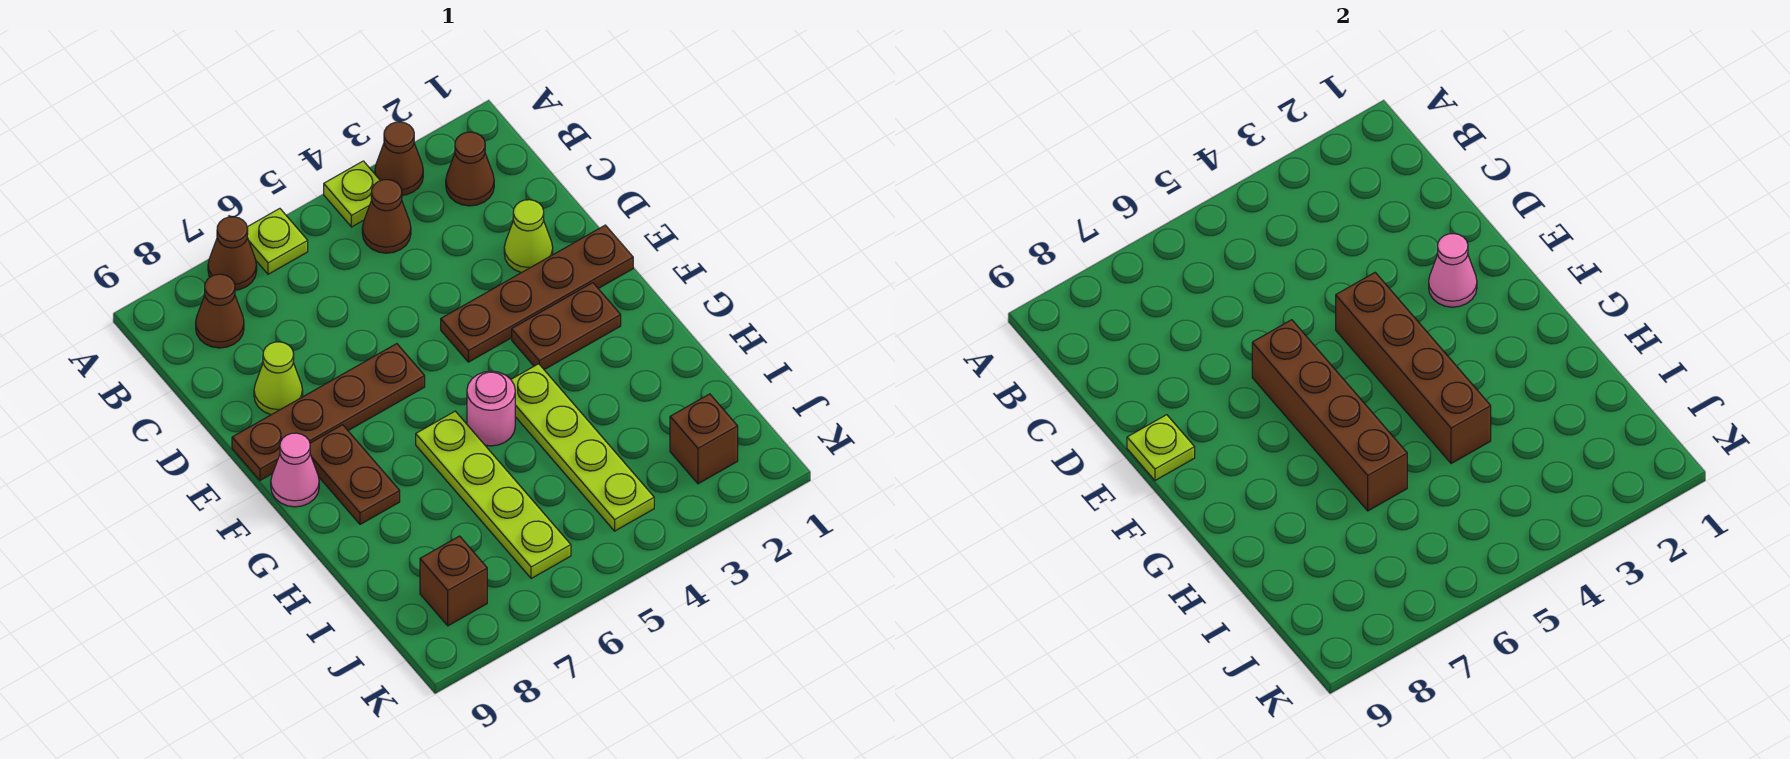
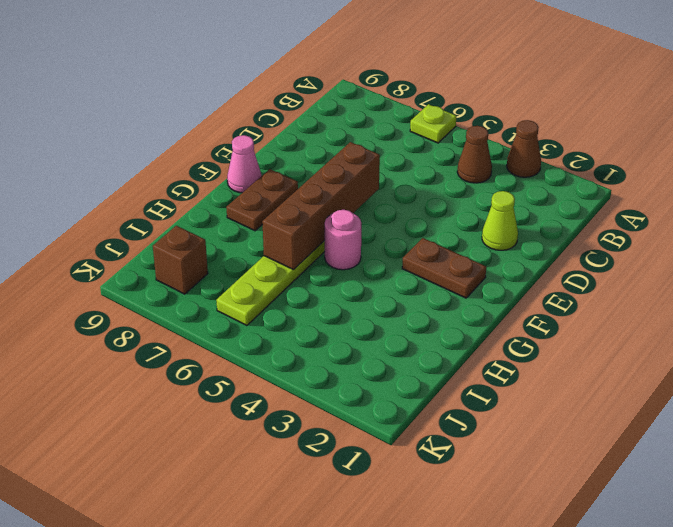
none -> lime plate A4 level 1
none -> brown cone A7 level 1
none -> brown cone B2 level 1

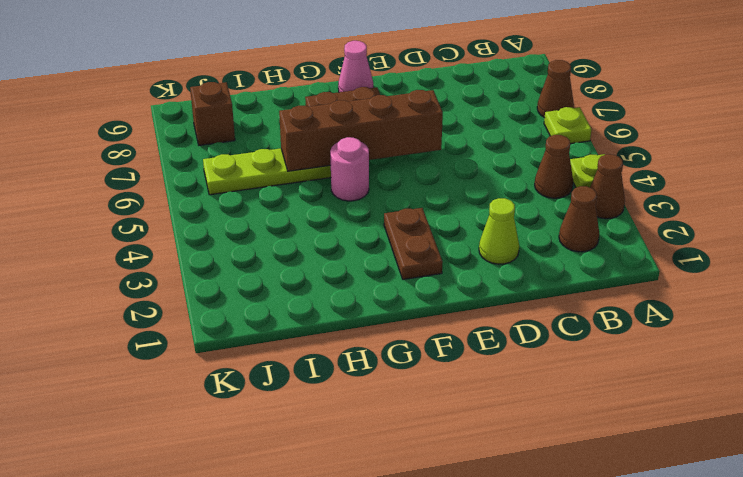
none -> brown cone B8 level 1
none -> lime cone D8 level 1
none -> brown plate E1:E4 level 1

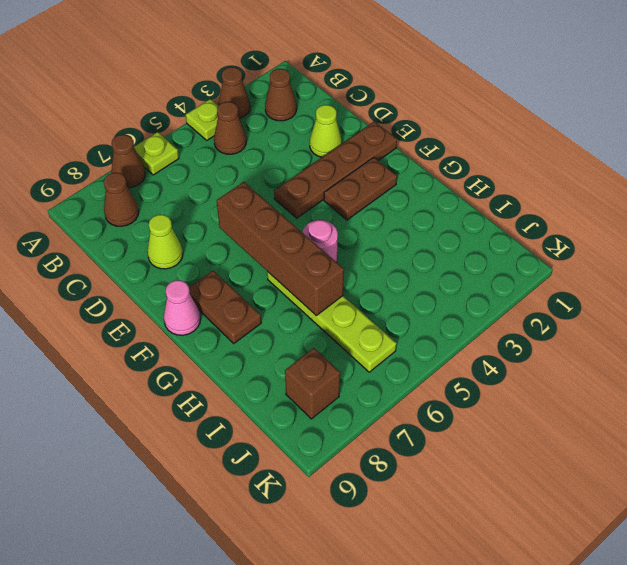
none -> brown plate E6:E9 level 1
none -> lime plate G4:J4 level 1
none -> brown brick J2 level 1

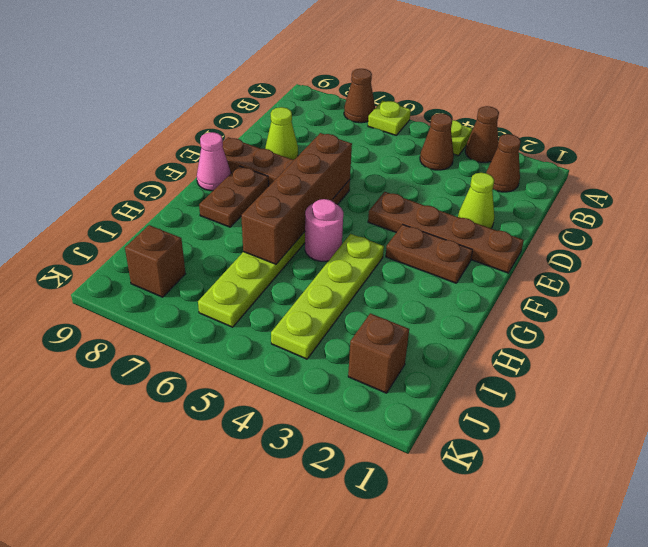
none -> brown cone B8 level 1
none -> pink cone E2 level 2
none -> brown brick E4:H4 level 2

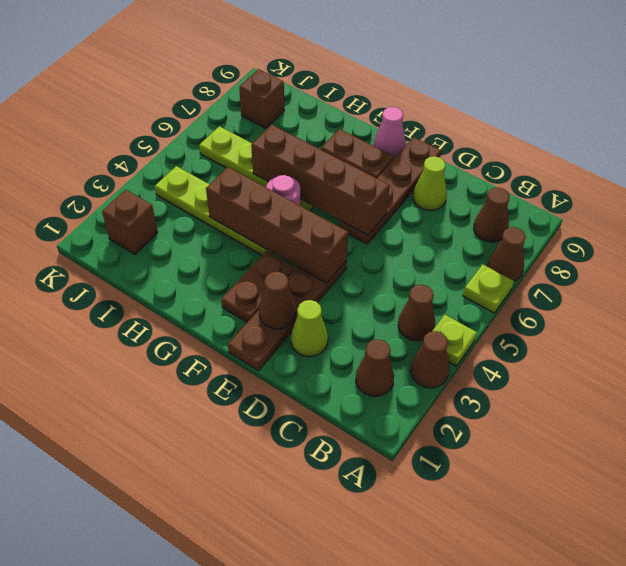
brown cone E2 level 2 -> pink cone E2 level 2
none -> lime plate E9 level 2

